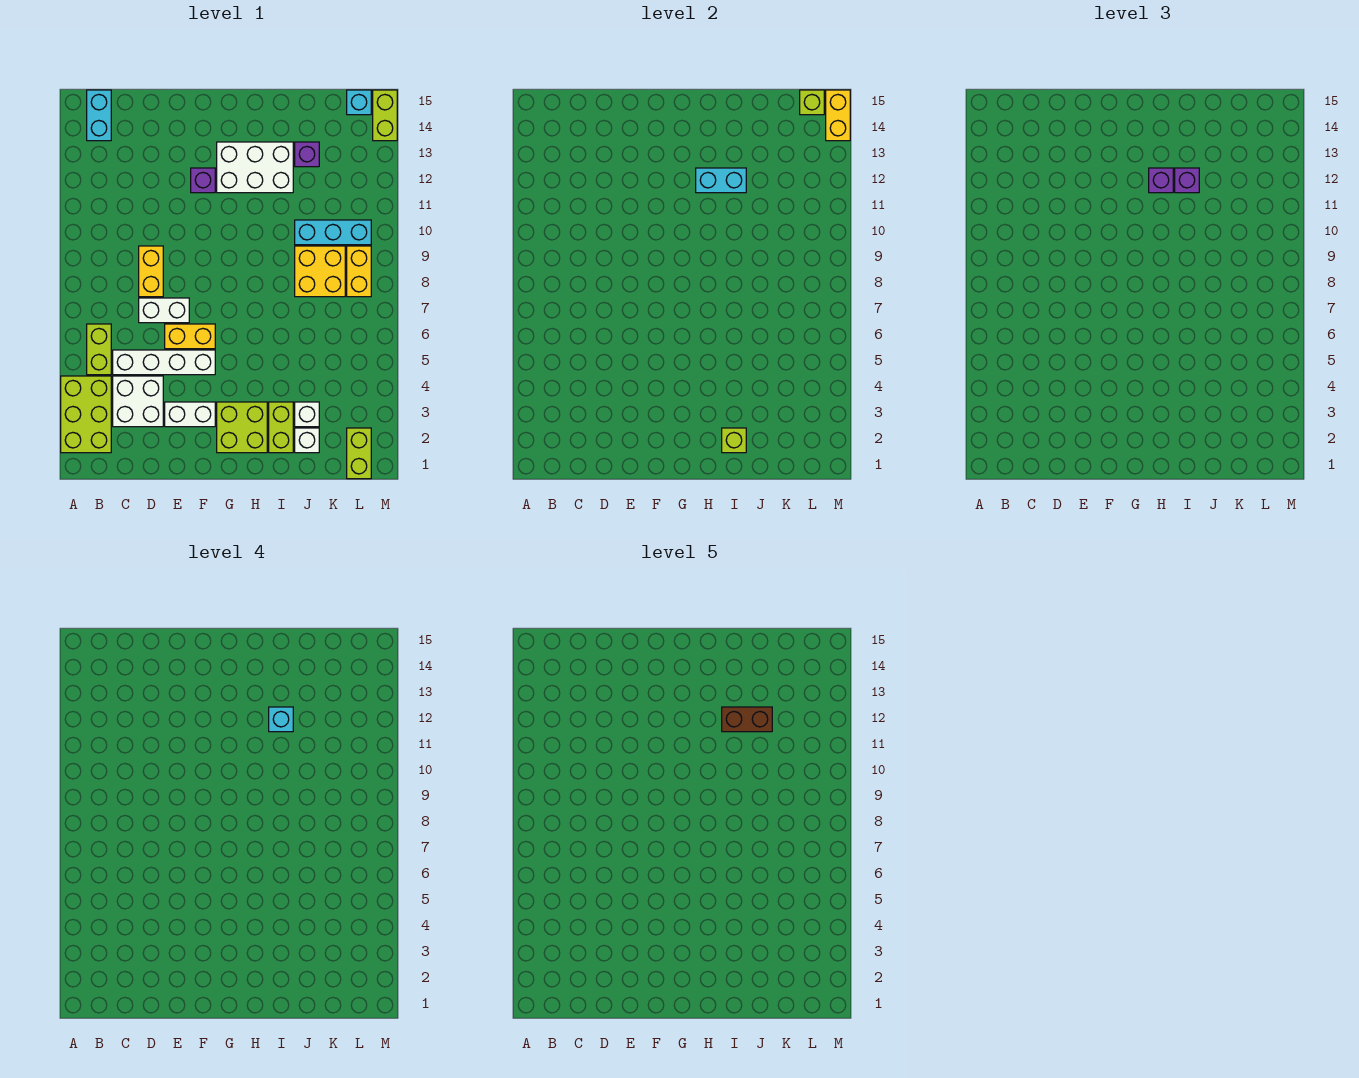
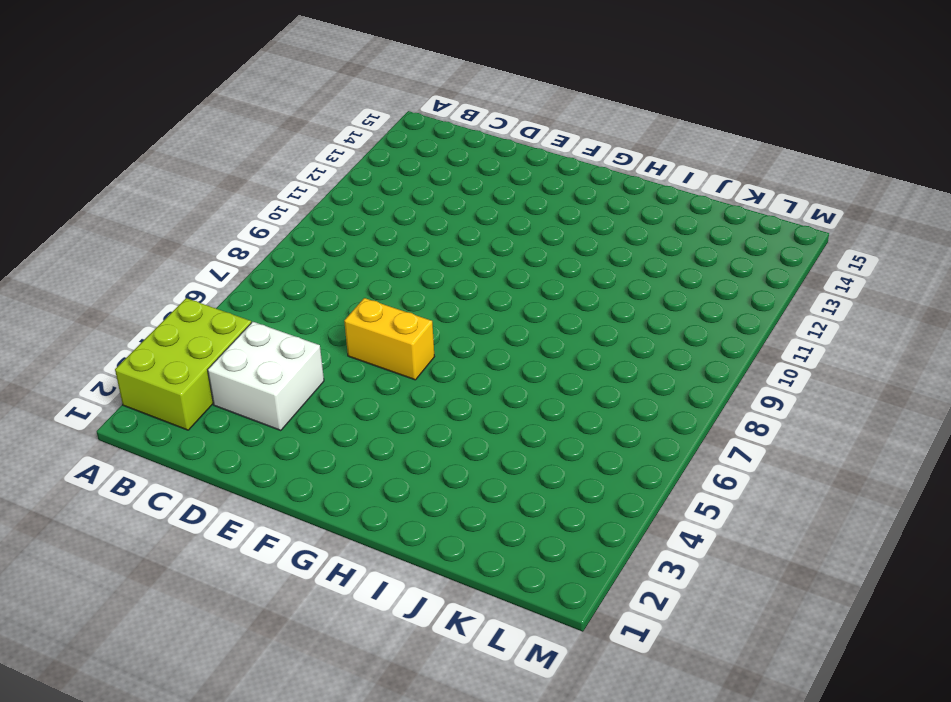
none -> lime brick B5:B6 level 1
none -> cyan brick B14:B15 level 1
none -> white brick C5:F5 level 1
none -> white brick D7:E7 level 1

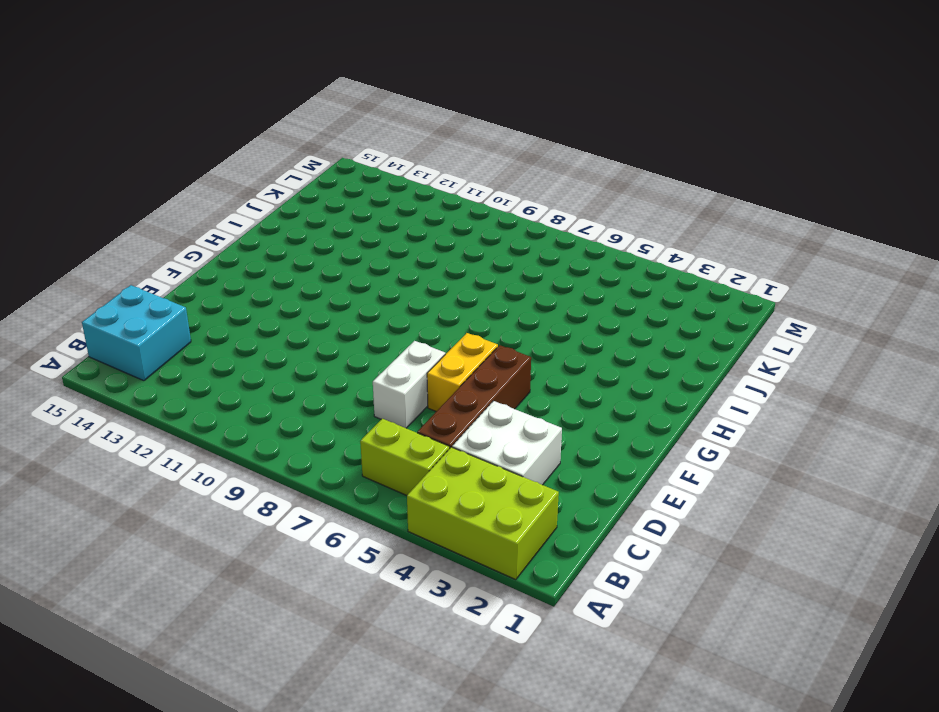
cyan brick B14:C15 level 1 -> cyan brick B14:B15 level 1
brown brick C5:F5 level 1 -> white brick C5:F5 level 1
none -> yellow brick D8:D9 level 1
none -> white brick E3:F3 level 1
none -> purple brick F12 level 1
none -> lime brick G2:H3 level 1

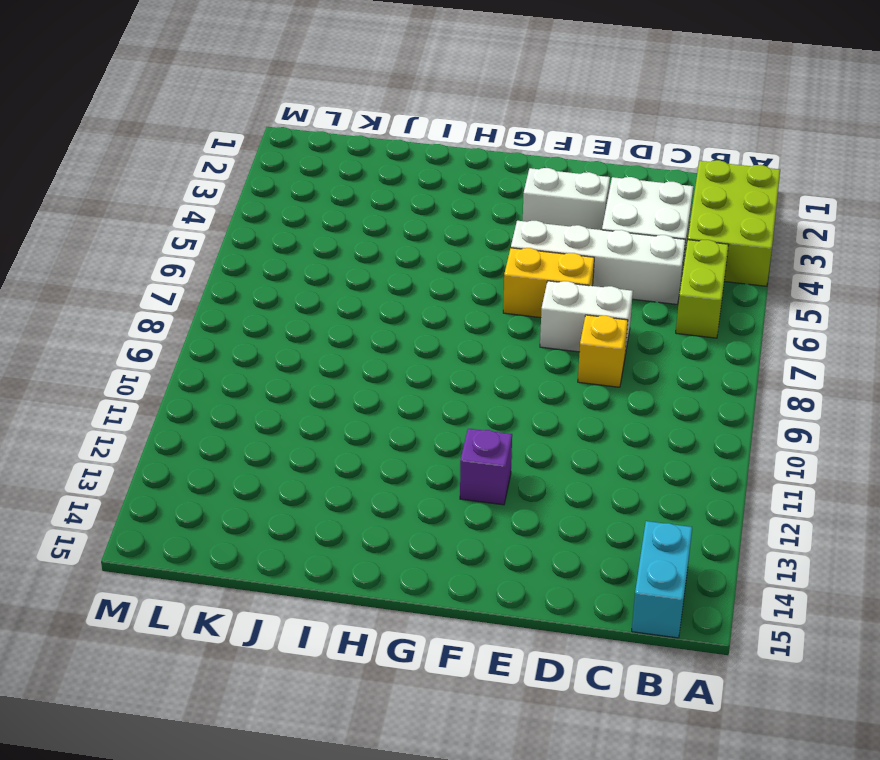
yellow brick D8 level 1 -> yellow brick D8:D9 level 1
none -> lime brick G2:H3 level 1
none -> white brick G12:I13 level 1
none -> lime brick I2:I3 level 1
none -> white brick J2 level 1

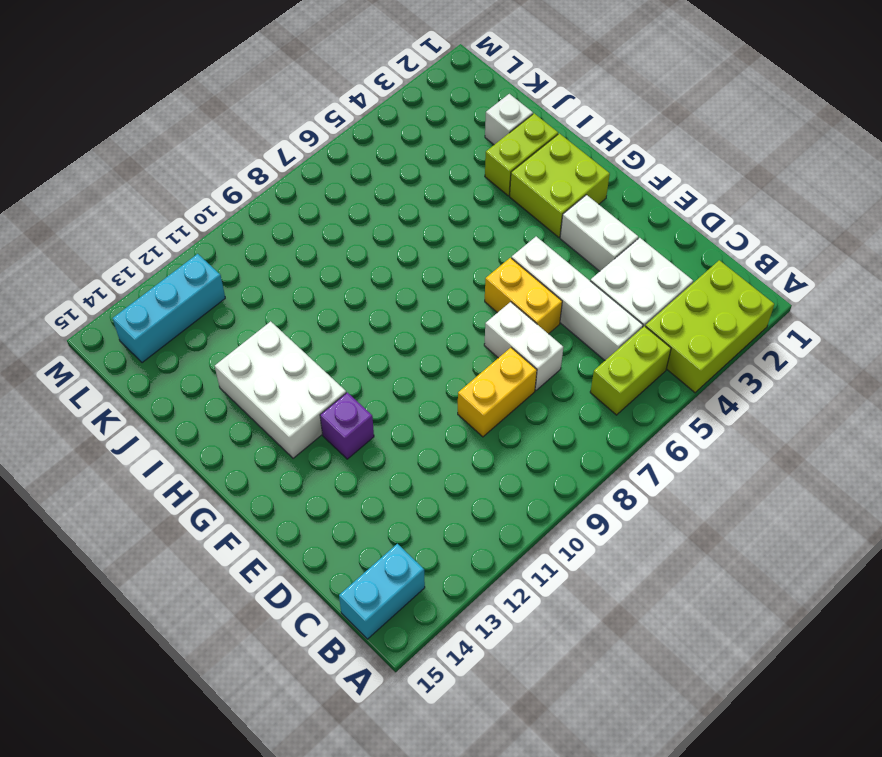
cyan brick L12:L14 level 1 -> cyan brick J10:L10 level 1
none -> white brick J3 level 1
none -> yellow brick J8:K9 level 1
none -> purple brick J13 level 1
none -> lime brick L1:L2 level 1

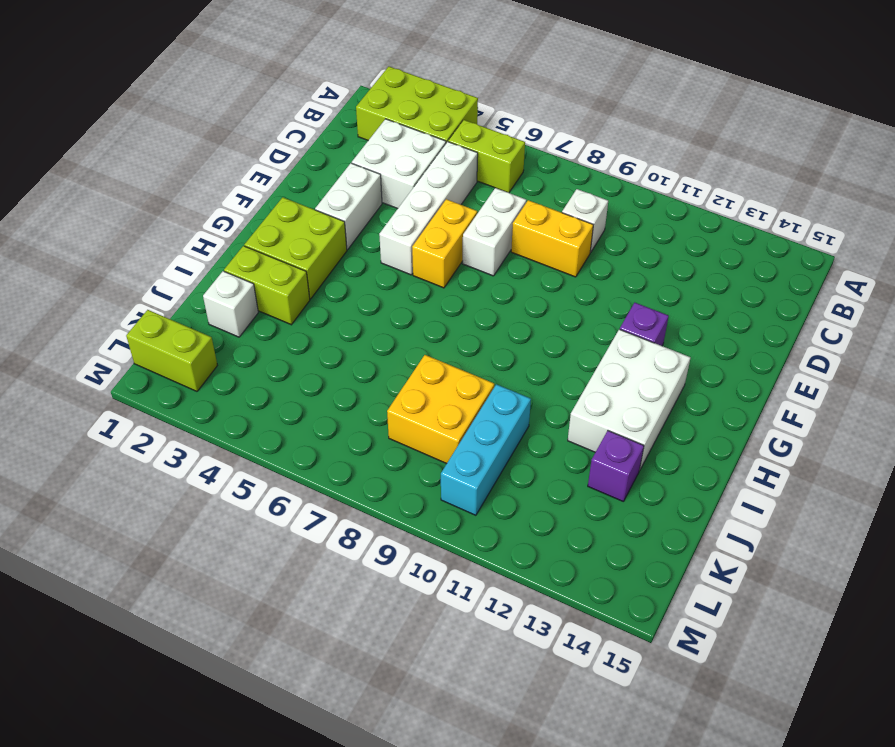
white brick C9 level 1 -> white brick J3 level 1
none -> cyan brick B14:B15 level 1
none -> yellow brick L8:L9 level 1
none -> cyan brick L15 level 1
none -> lime brick M14:M15 level 1

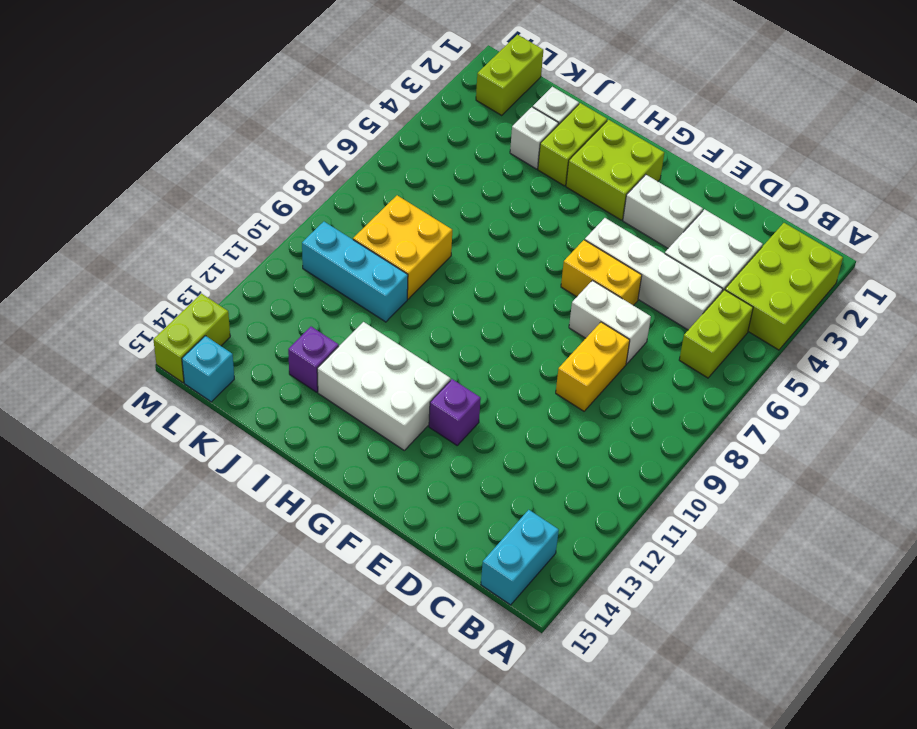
none -> yellow brick L8:L9 level 1
none -> cyan brick H12:I12 level 2
none -> lime brick I2 level 2
none -> lime brick L15 level 2

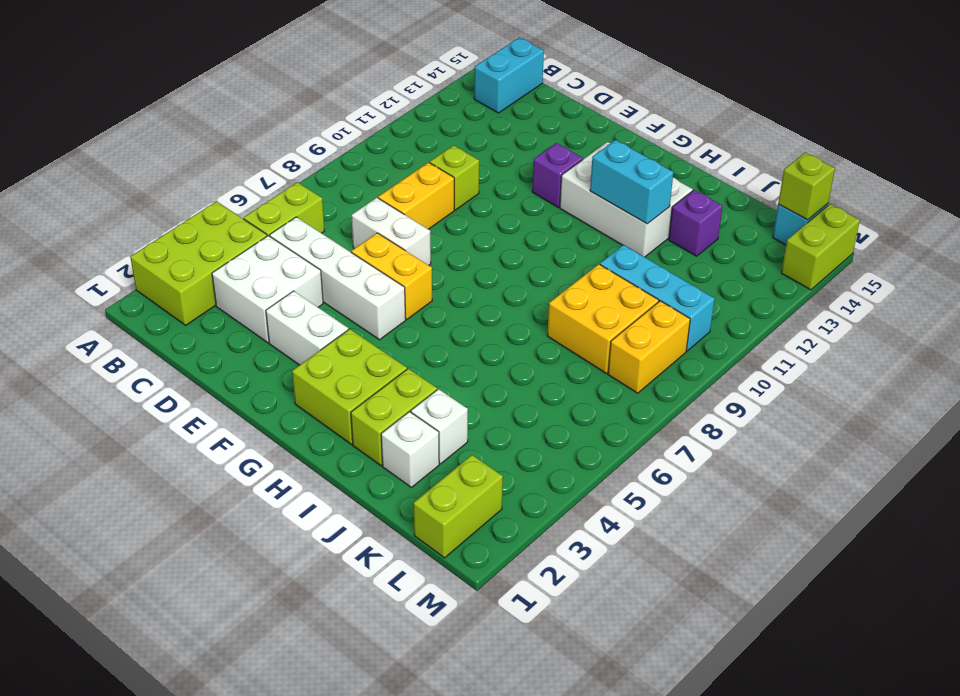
lime brick D10 level 1 -> lime brick I2 level 2
none -> yellow brick M14:M15 level 2
none -> purple brick H12 level 3
none -> purple brick I12 level 3
none -> cyan brick I12 level 4

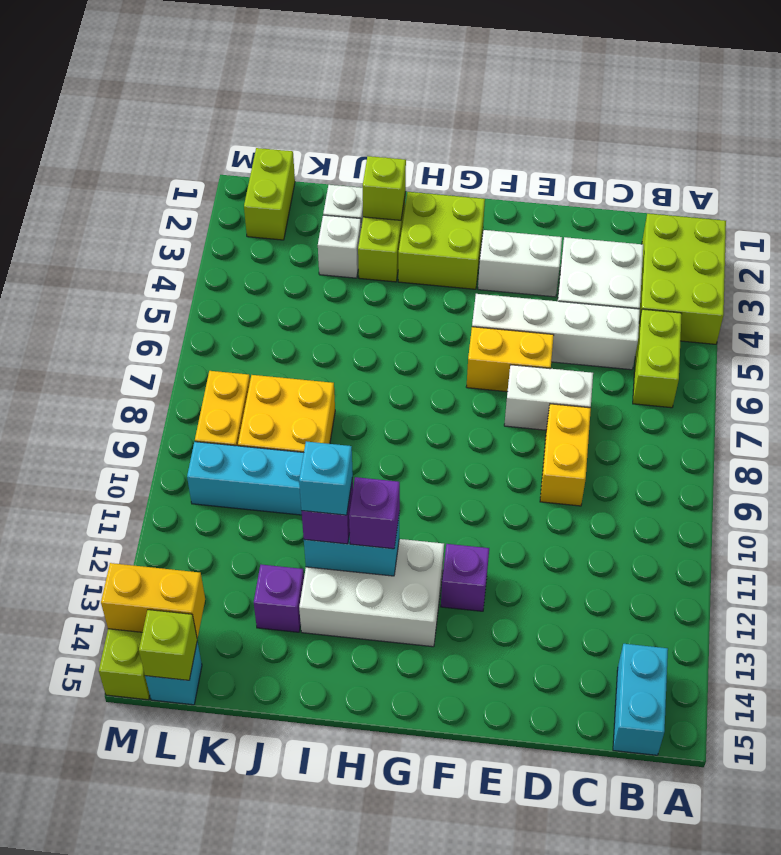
yellow brick L14:M14 level 2 -> yellow brick M14:M15 level 2
none -> brown brick I12:J12 level 5

